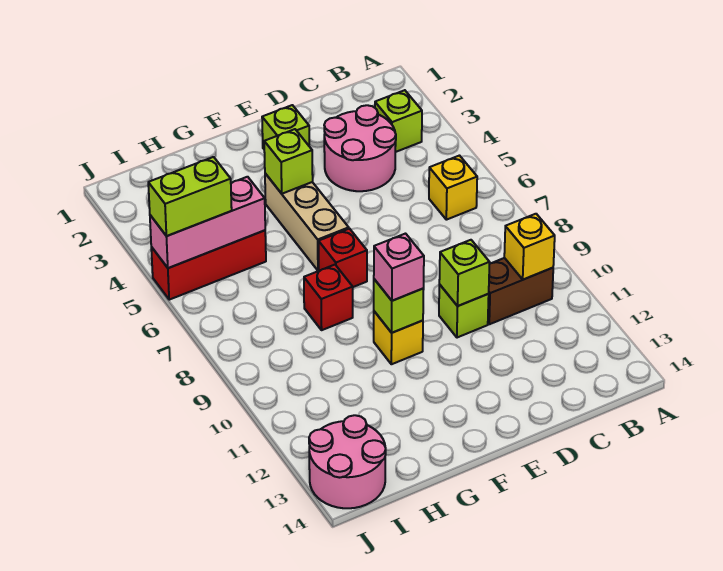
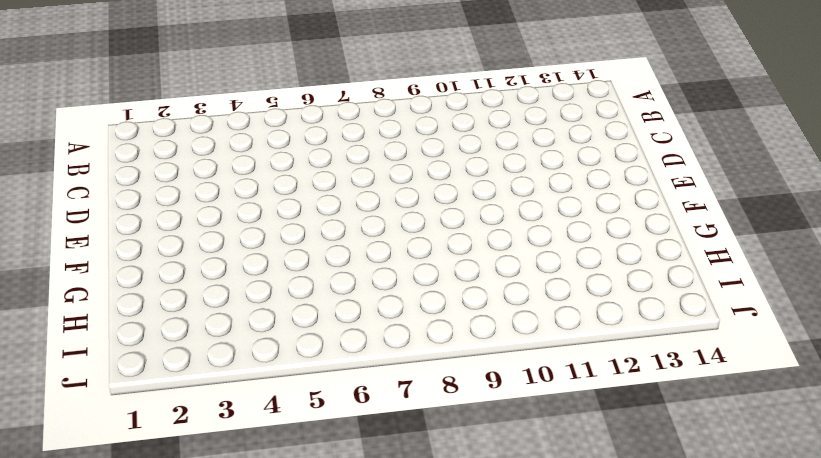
none -> lime brick B3 level 1
none -> yellow brick B6 level 1
none -> brown brick B10:C10 level 1

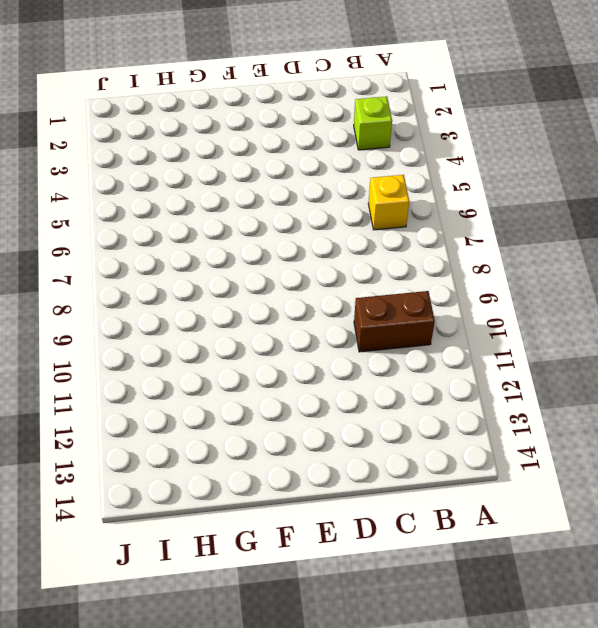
none -> pink round brick C3:D4 level 1
none -> lime brick D10 level 1
none -> lime brick E2 level 1

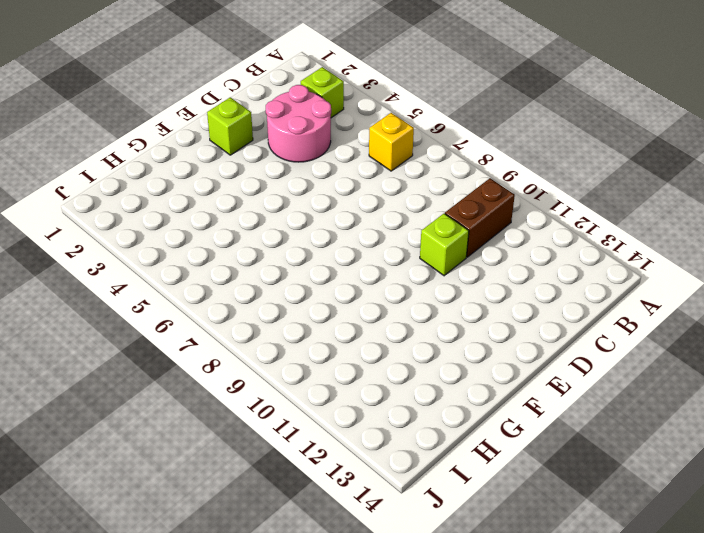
none -> tan brick F4:F6 level 1
none -> red brick F7 level 1
none -> yellow brick F10 level 1

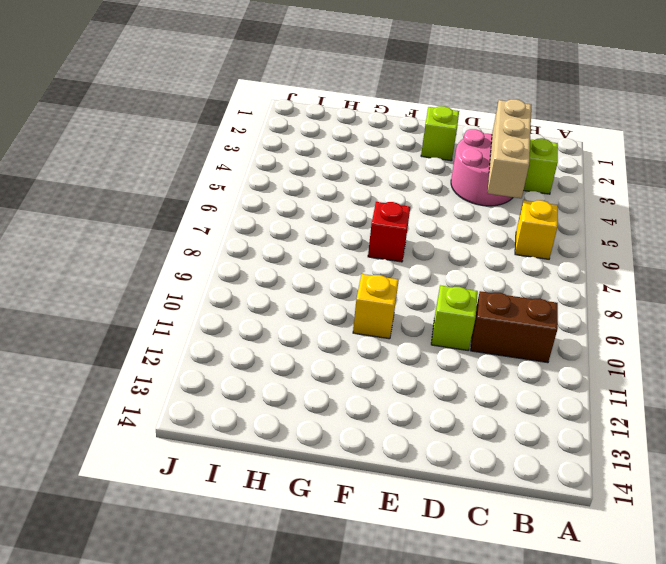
tan brick C3:C5 level 2 -> tan brick F4:F6 level 1
none -> red brick G8 level 1
none -> red brick H5:J5 level 1
none -> pink round brick I13:J14 level 1

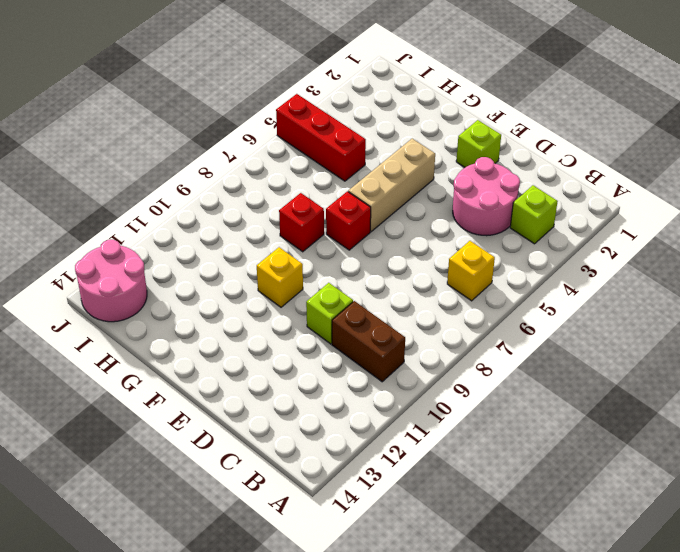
none -> yellow brick B10 level 2
none -> lime brick D10 level 2
none -> lime brick F4 level 2

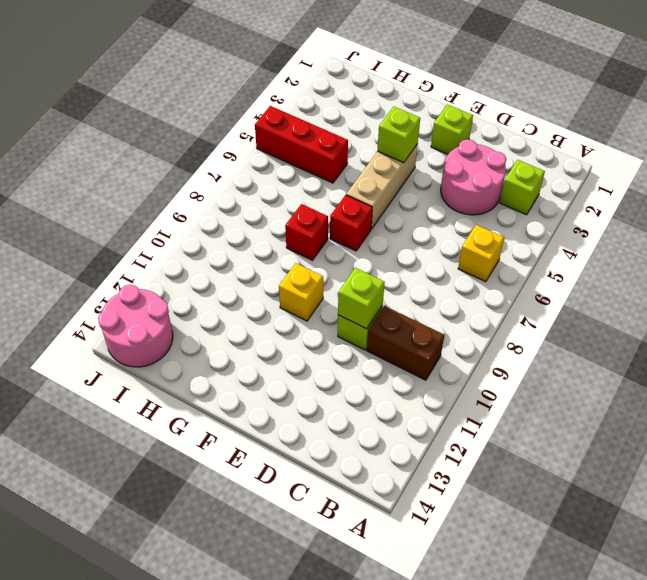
none -> yellow brick B10 level 2
none -> lime brick F10 level 2
none -> pink brick H5:J5 level 2

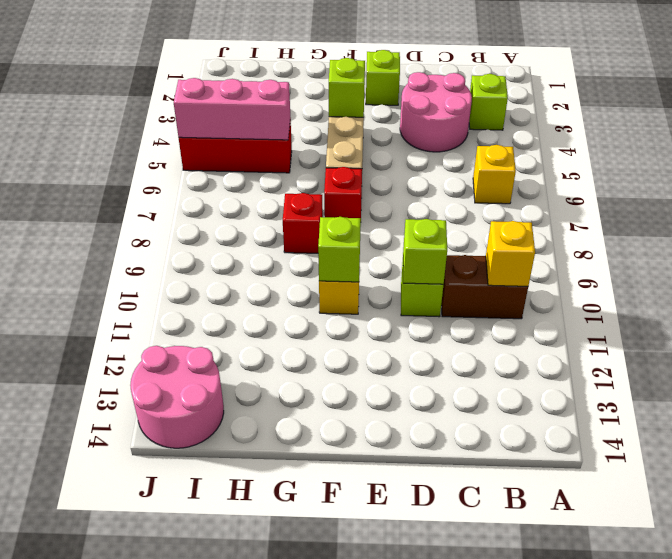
none -> pink brick F10 level 3
none -> lime brick I5:J5 level 3

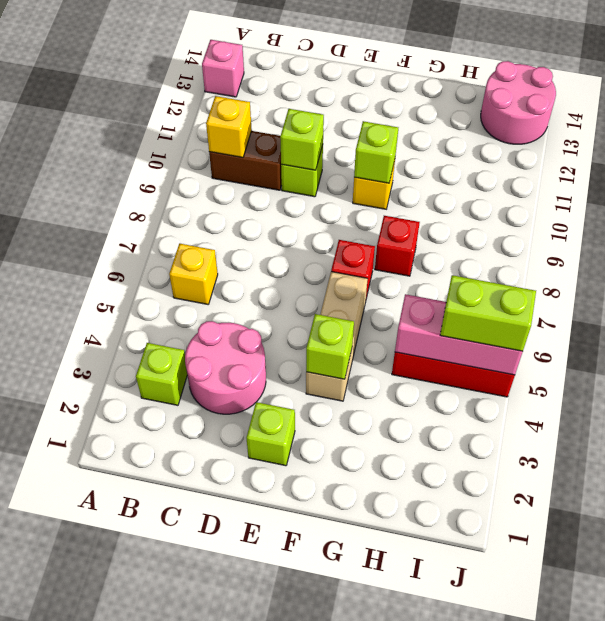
pink brick A13 level 1 -> pink brick F10 level 3

